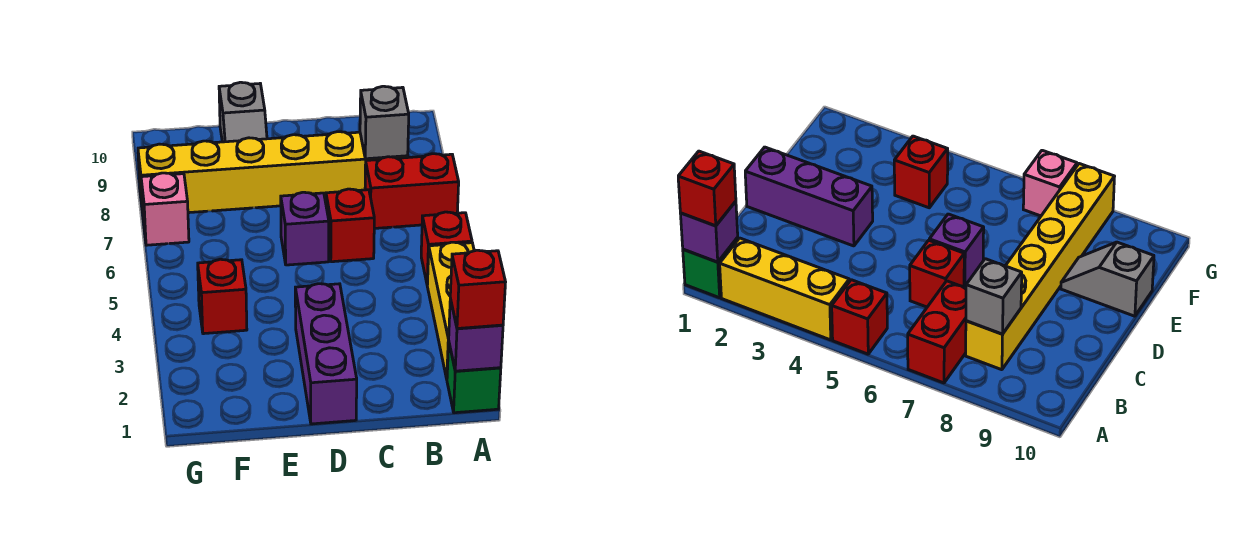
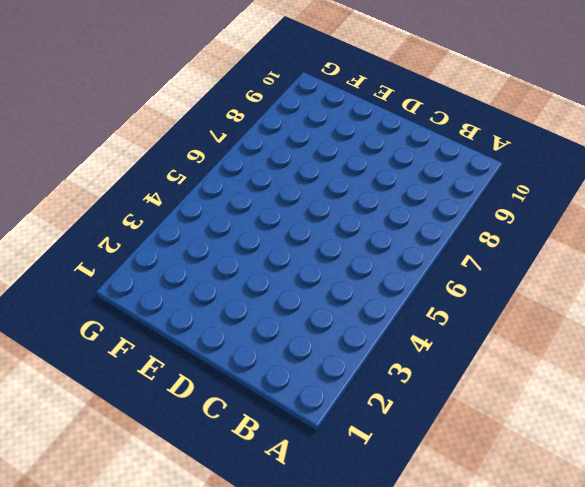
none -> green brick A1 level 1
none -> yellow brick A2:A4 level 1
none -> red brick A5 level 1

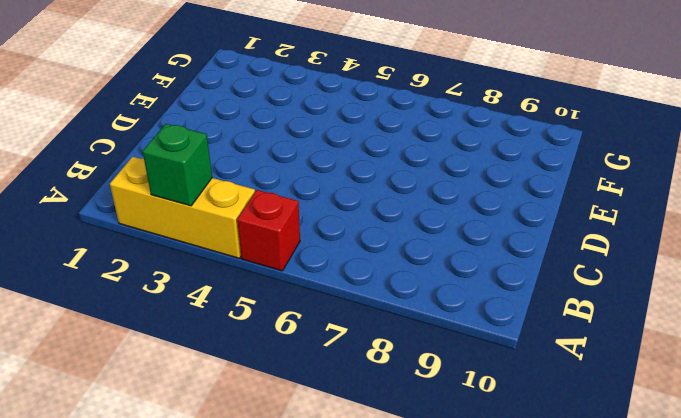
green brick A3 level 2 -> green brick A1 level 1
none -> red brick A7:B7 level 1
none -> yellow brick B8:G8 level 1
none -> red brick C6 level 1

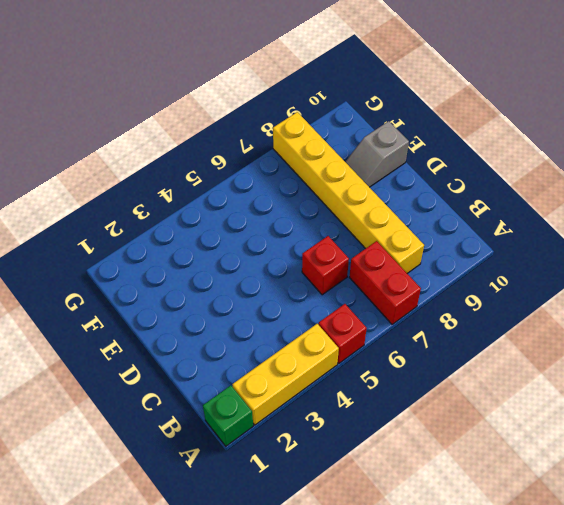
none -> purple brick D1:D3 level 1
none -> purple brick D6 level 1
none -> red brick F4 level 1

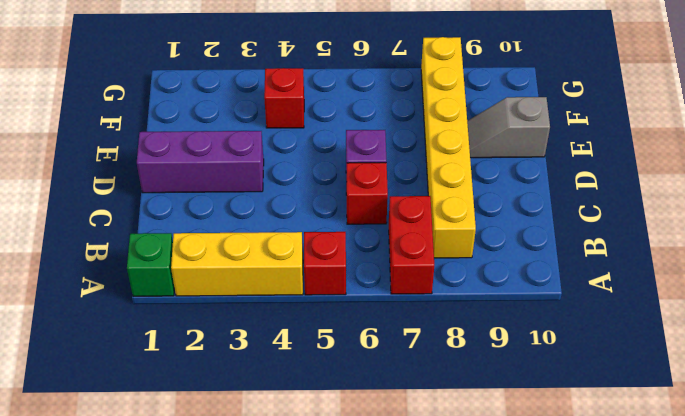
none -> pink brick G7 level 1
none -> purple brick A1 level 2
none -> grey brick B8 level 2

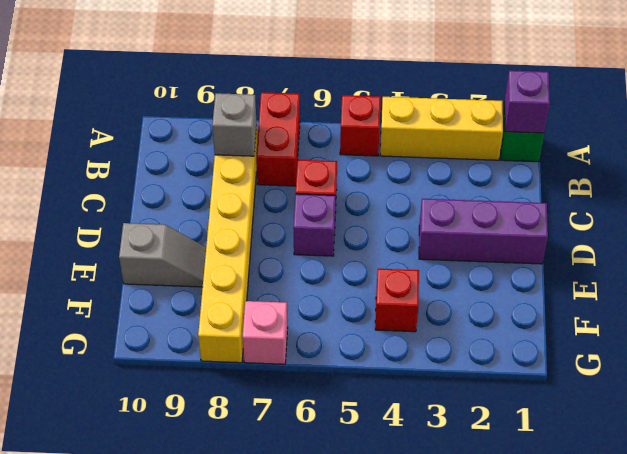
none -> red brick A1 level 3

